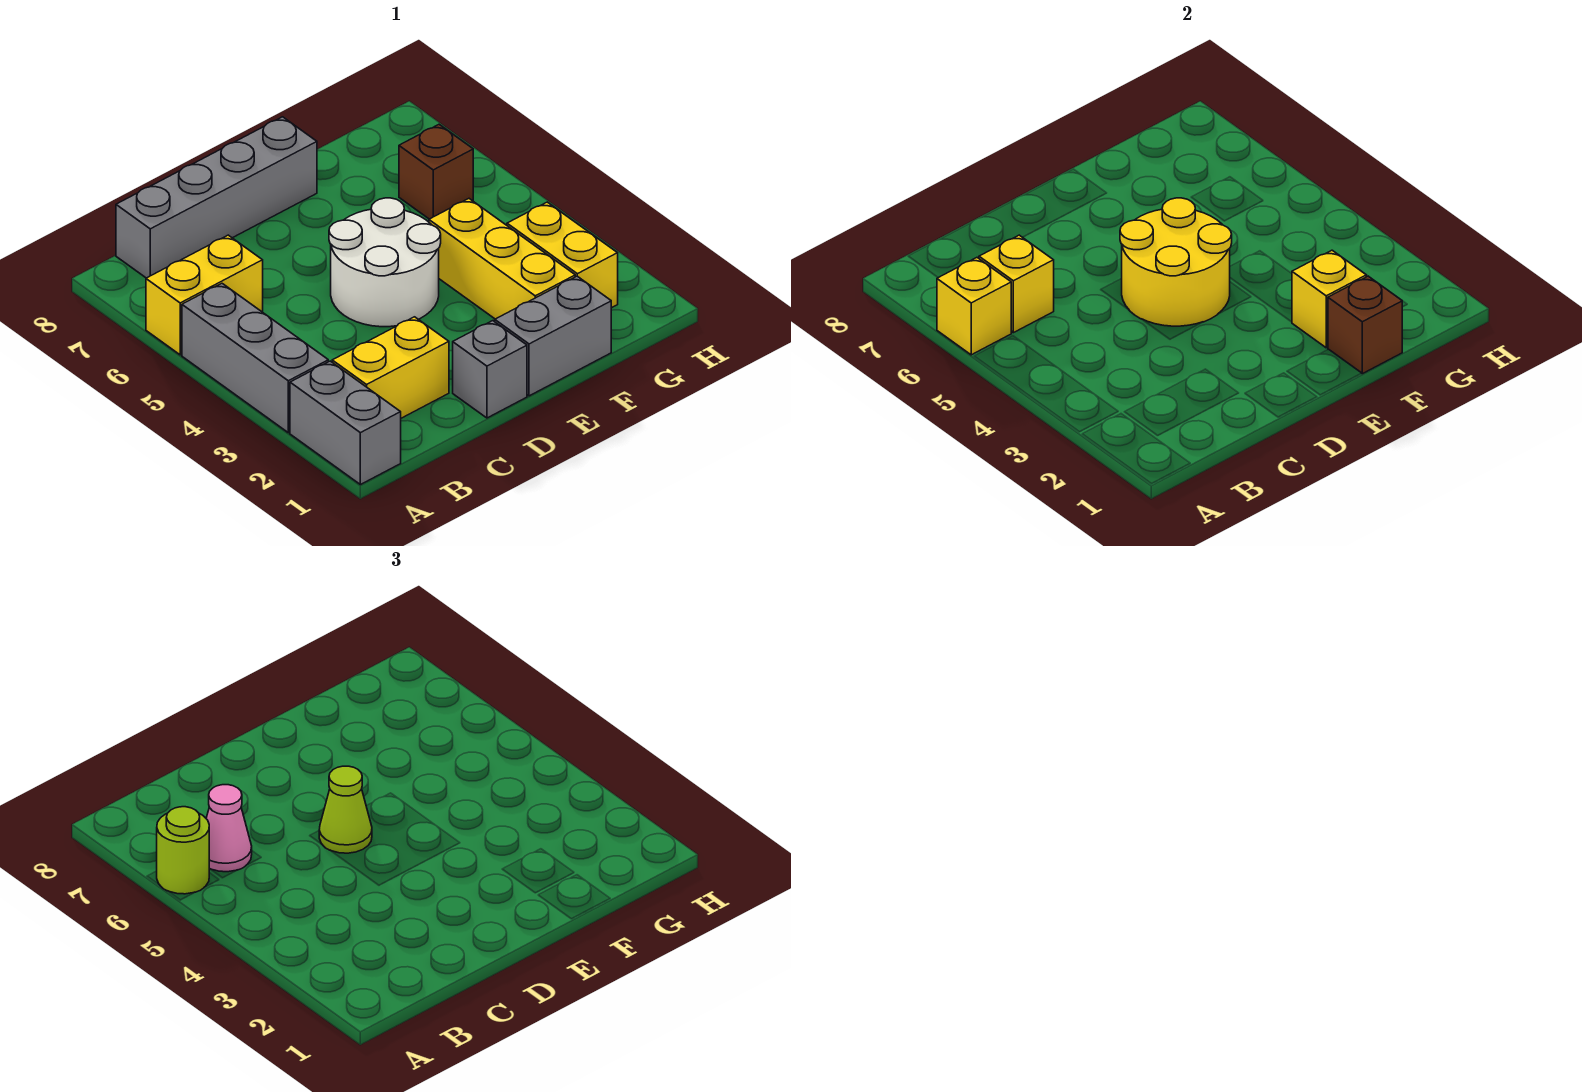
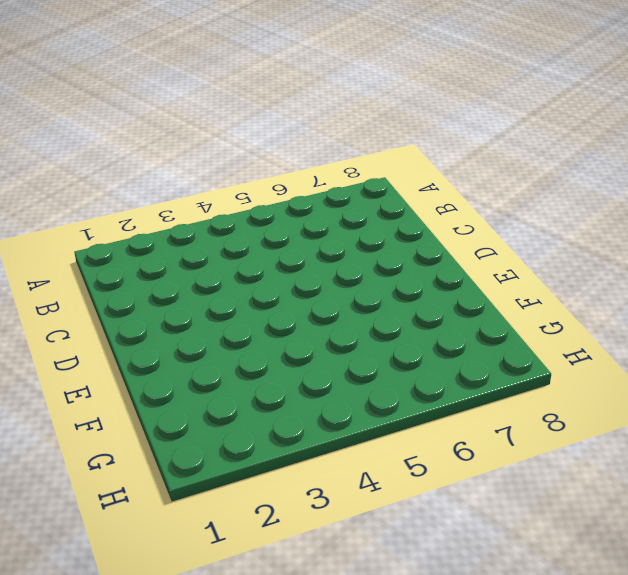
none -> grey brick A1:A2 level 1
none -> grey brick A3:A5 level 1
none -> yellow brick A6:B6 level 1

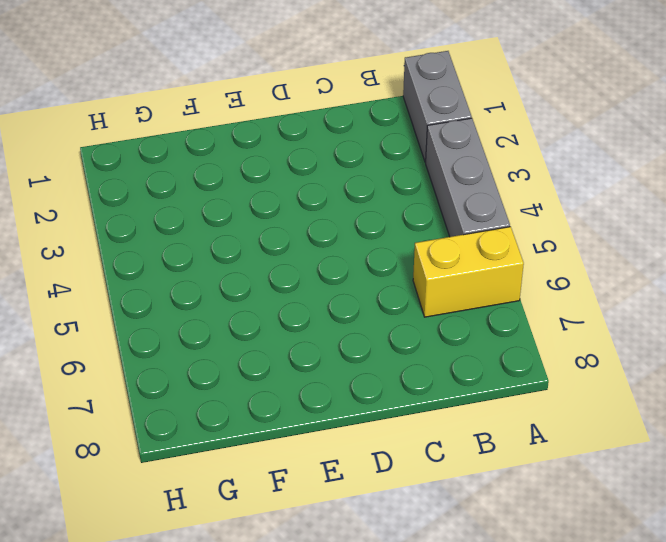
none -> yellow brick B2:C2 level 1
none -> grey brick B8:E8 level 1
none -> grey brick D1 level 1

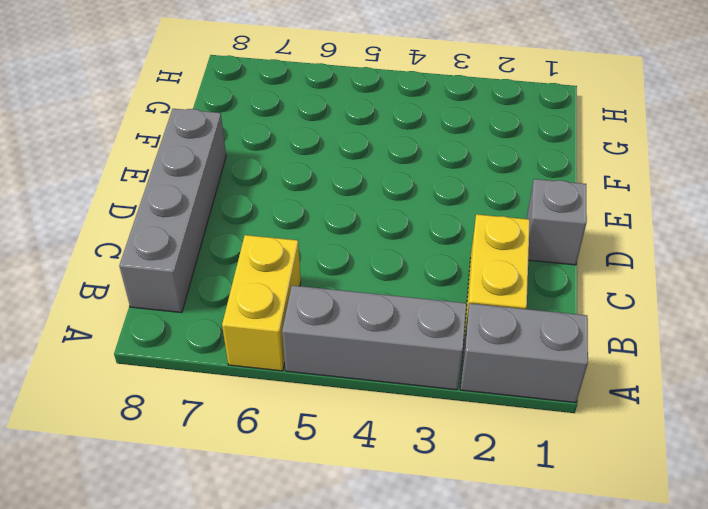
none -> white round brick D4:E5 level 1
none -> grey brick E1:F1 level 1
none -> yellow brick F2:F4 level 1

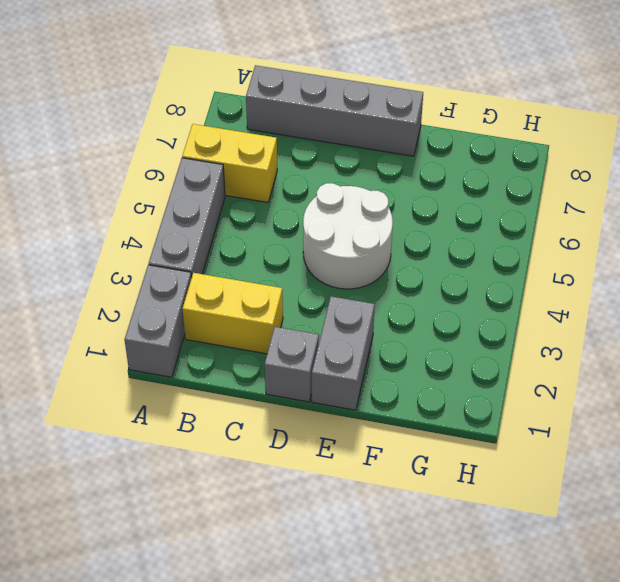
grey brick E1:E2 level 1 -> grey brick E1:F1 level 1
none -> yellow brick F2:F4 level 1
none -> yellow brick G2:G3 level 1
none -> brown brick G6 level 1

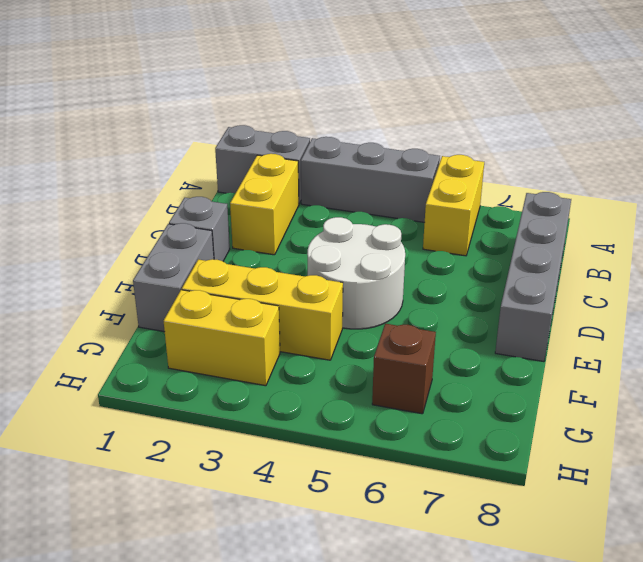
none -> yellow brick A6 level 2
none -> yellow brick B6 level 2
none -> yellow round brick D4:E5 level 2

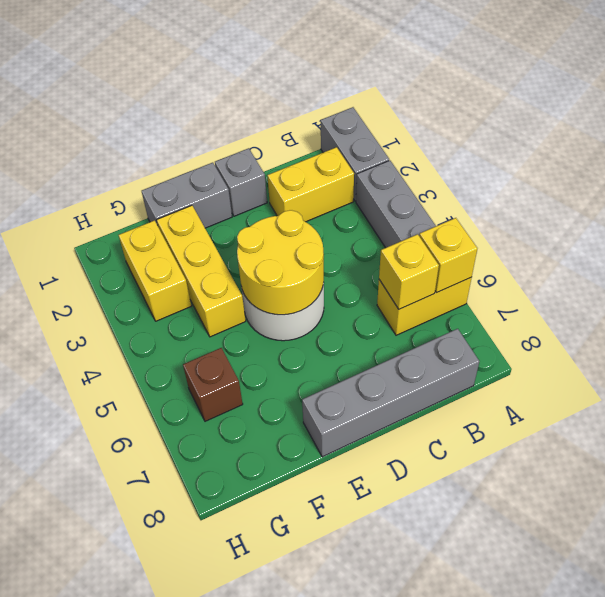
none -> brown brick F1 level 2
none -> yellow brick F2 level 2
none -> lime round brick A6 level 3

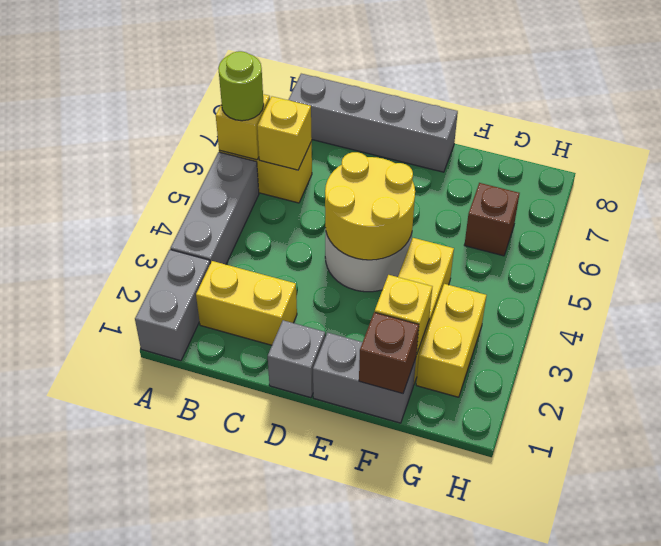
none -> pink cone B6 level 3
none -> lime cone D5 level 3

